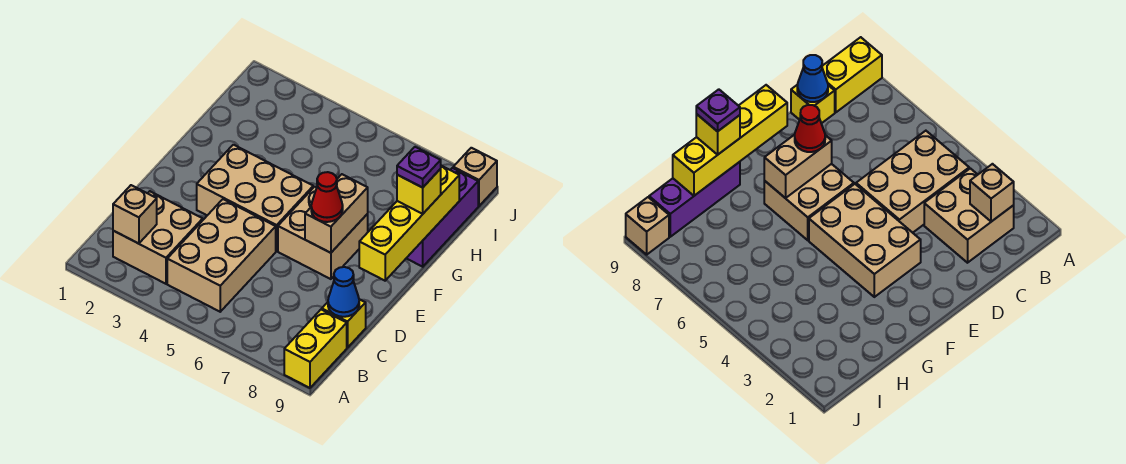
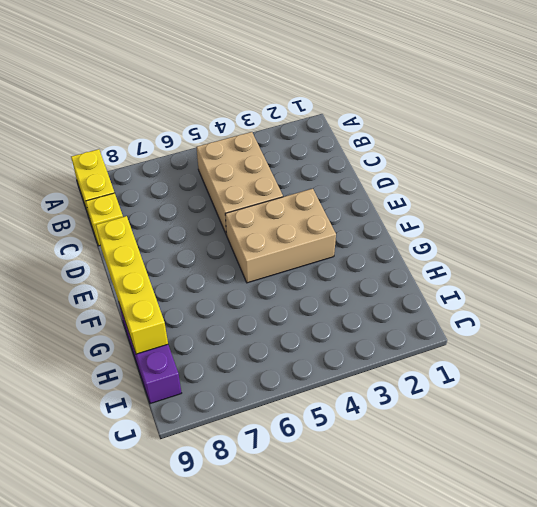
none -> tan brick B2:C3 level 1
none -> tan brick E6:F7 level 1
none -> tan brick J9 level 1

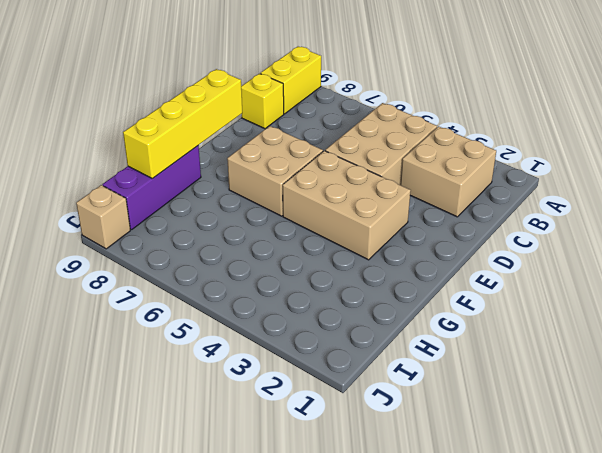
none -> tan brick B2 level 2
none -> blue cone C9 level 2
none -> tan brick E7:F7 level 2

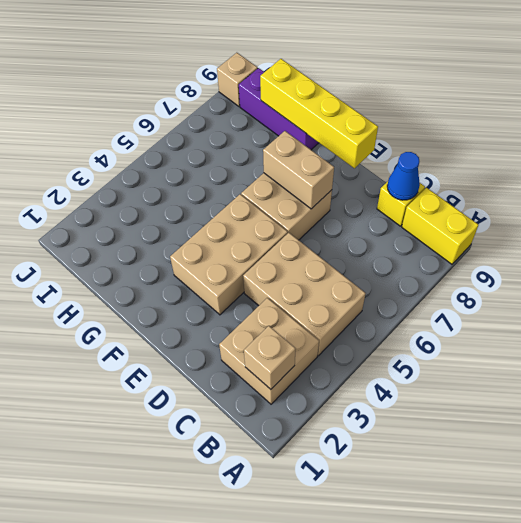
none -> red cone E7 level 3
none -> yellow brick G9 level 3
none -> purple plate G9 level 4

